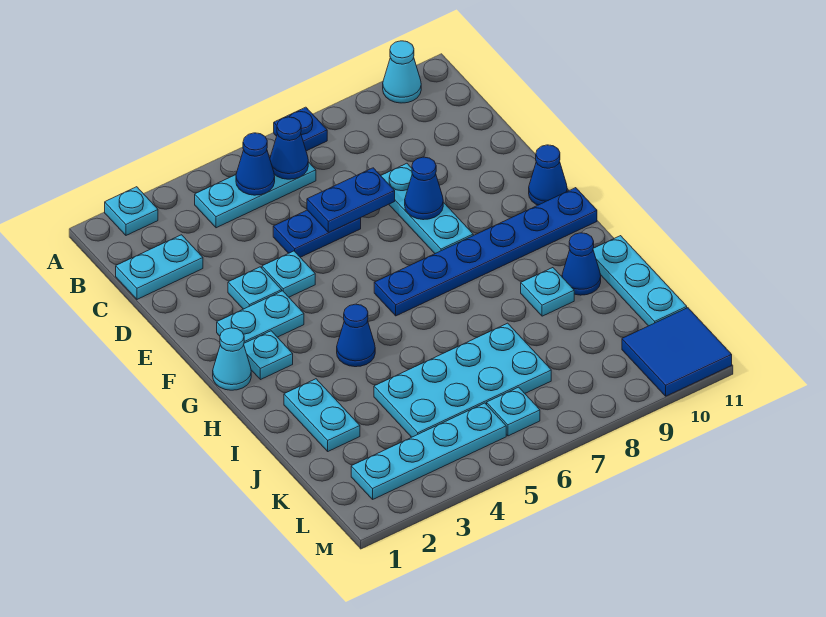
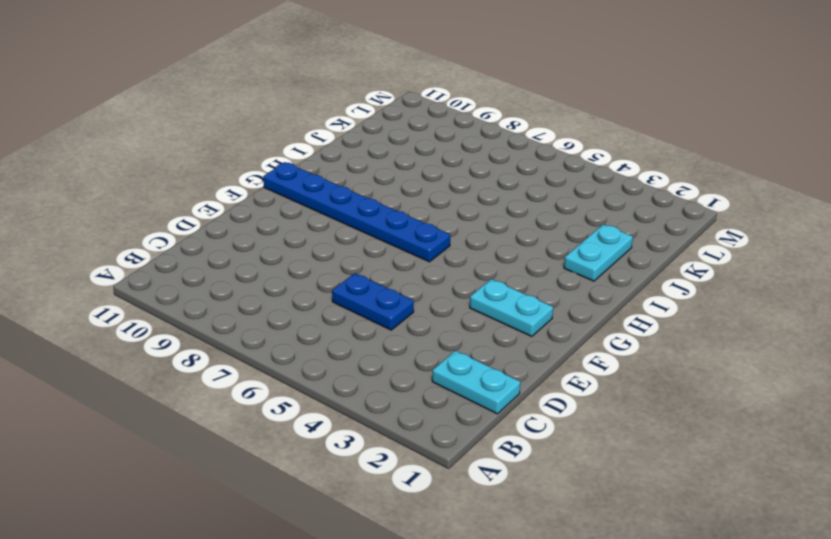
none -> cyan plate A2 level 1
none -> blue plate A7 level 1
none -> cyan cone A10 level 1

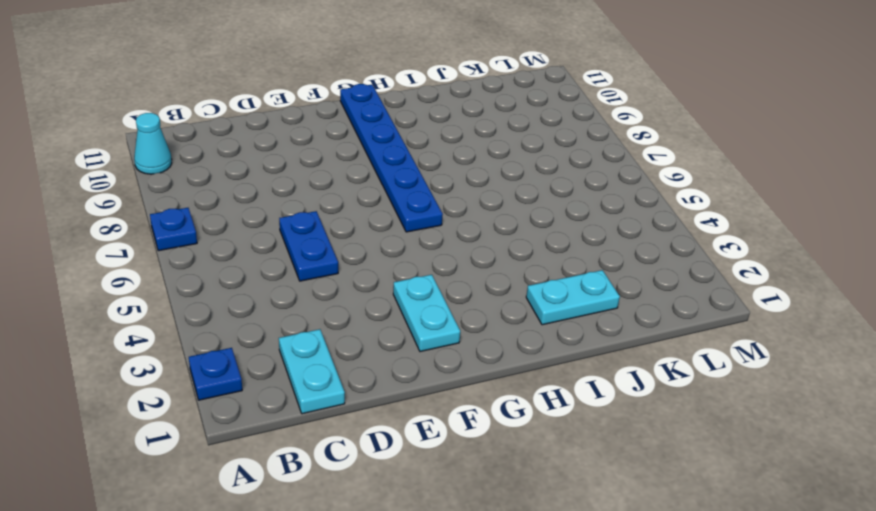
blue plate A2 level 1 -> cyan plate A2 level 1
none -> cyan plate B4:B6 level 1
none -> cyan plate D8:F8 level 1
none -> cyan plate E3 level 1

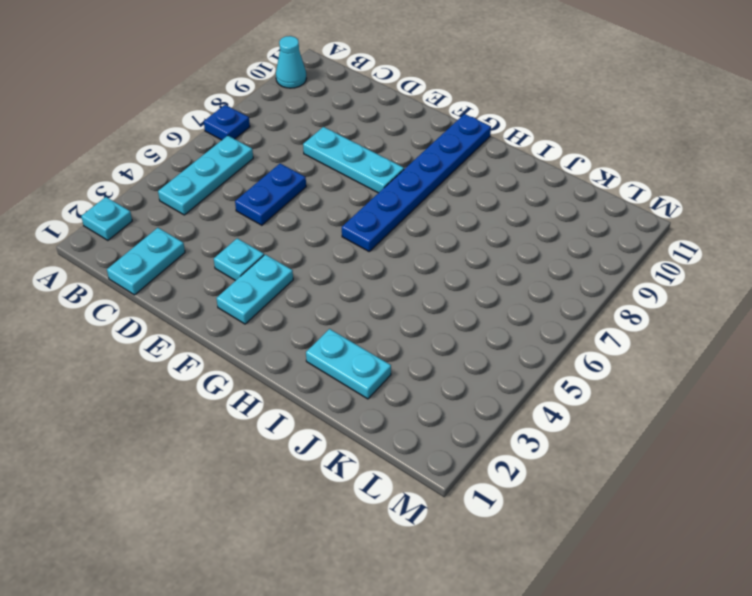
none -> cyan plate E4 level 1
none -> blue cone F11 level 1
none -> cyan cone G1 level 1

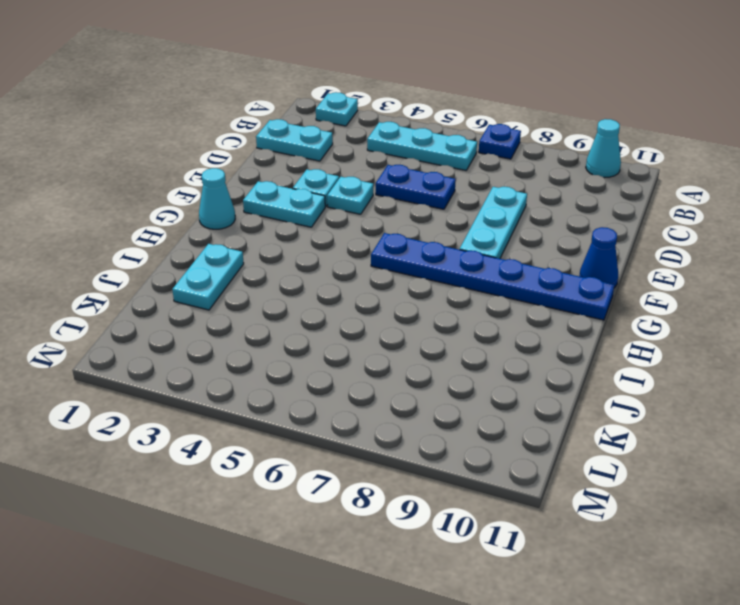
none -> cyan plate G2 level 1
none -> blue cone H4 level 1
none -> cyan plate I9 level 1

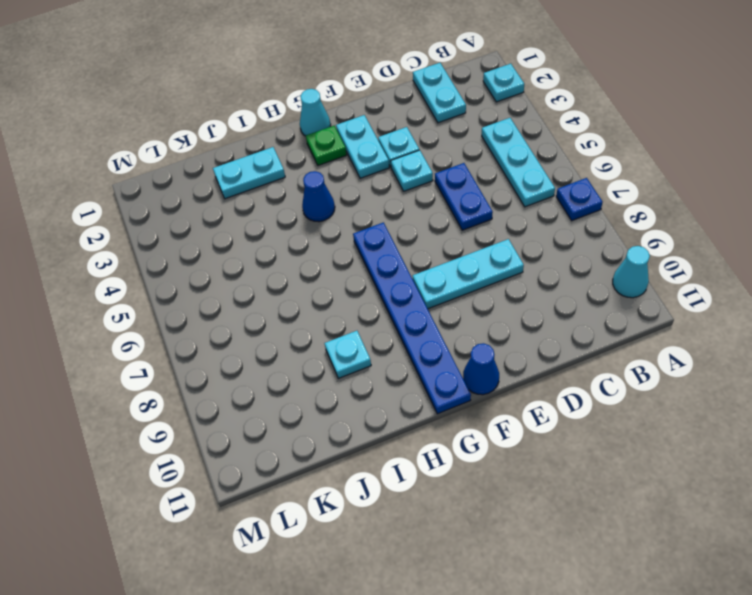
green plate G2 level 1 -> cyan plate G2 level 1
none -> blue cone I10 level 1
none -> cyan plate I11:K11 level 1
none -> cyan plate J4:K7 level 1

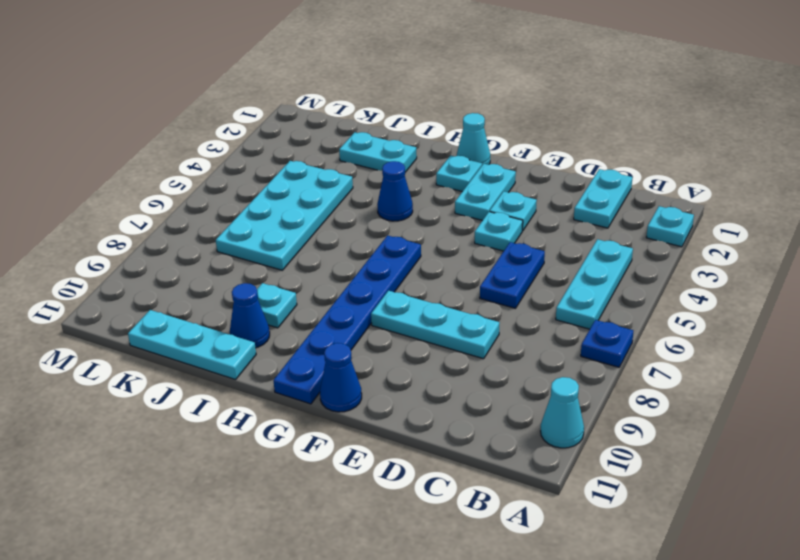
none -> cyan plate L2:L5 level 1
none -> cyan plate L6 level 1
none -> blue tile L10:M11 level 1

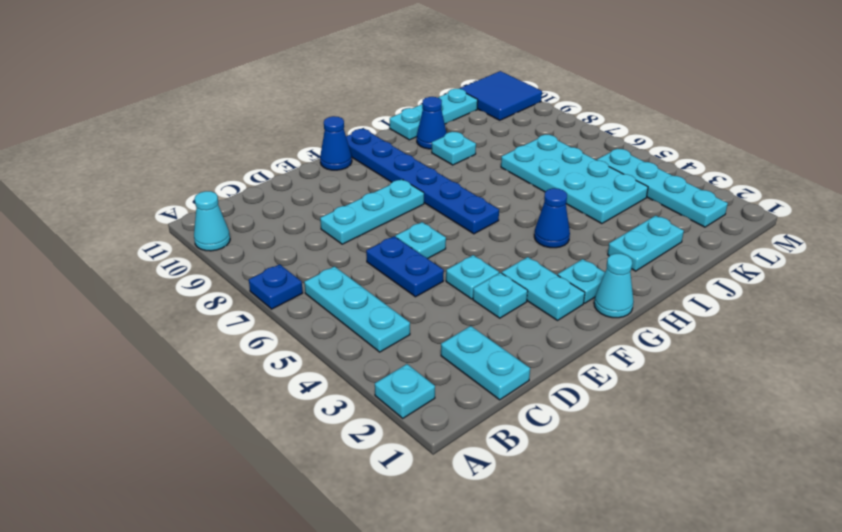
cyan plate E6 level 1 -> cyan plate L6 level 1
none -> blue cone B5 level 2
none -> blue cone B6 level 2
none -> blue plate D6:D7 level 2

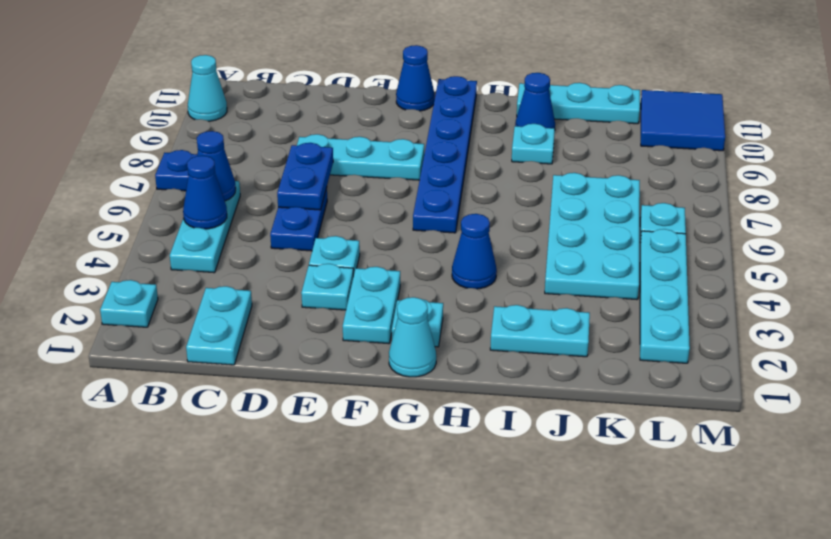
none -> blue cone E8 level 2

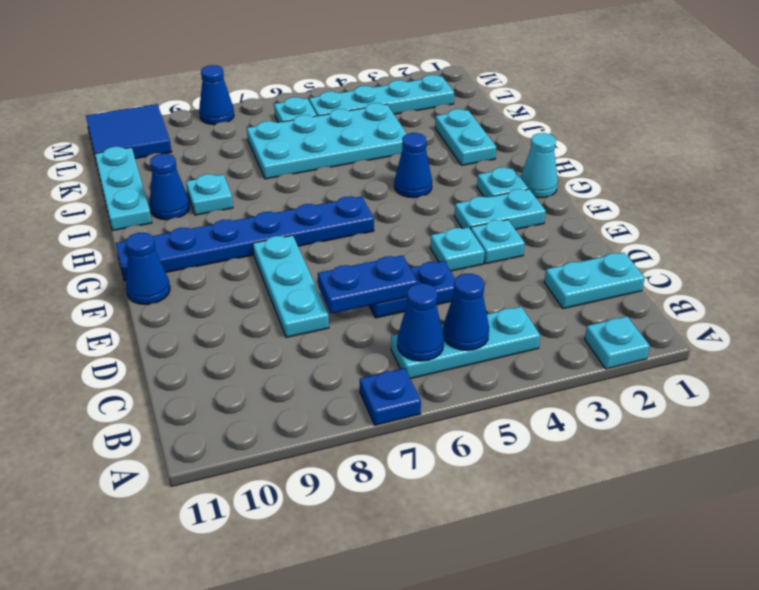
blue cone M8 level 1 -> blue cone E8 level 2
none -> cyan cone A10 level 1

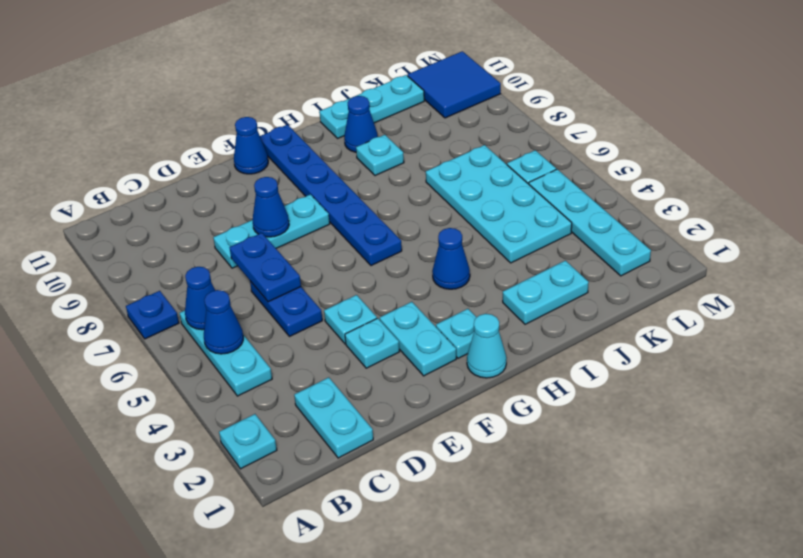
none -> cyan cone A10 level 1

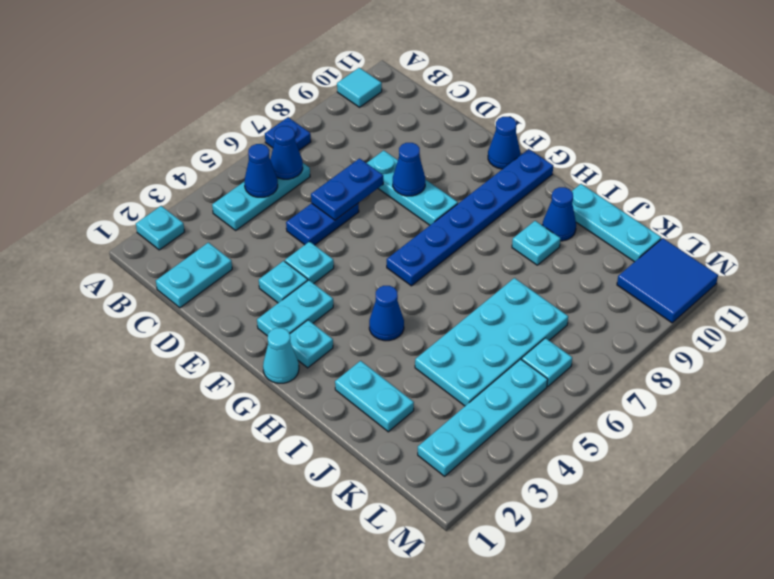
cyan tile A10 level 1 -> cyan cone A10 level 1

